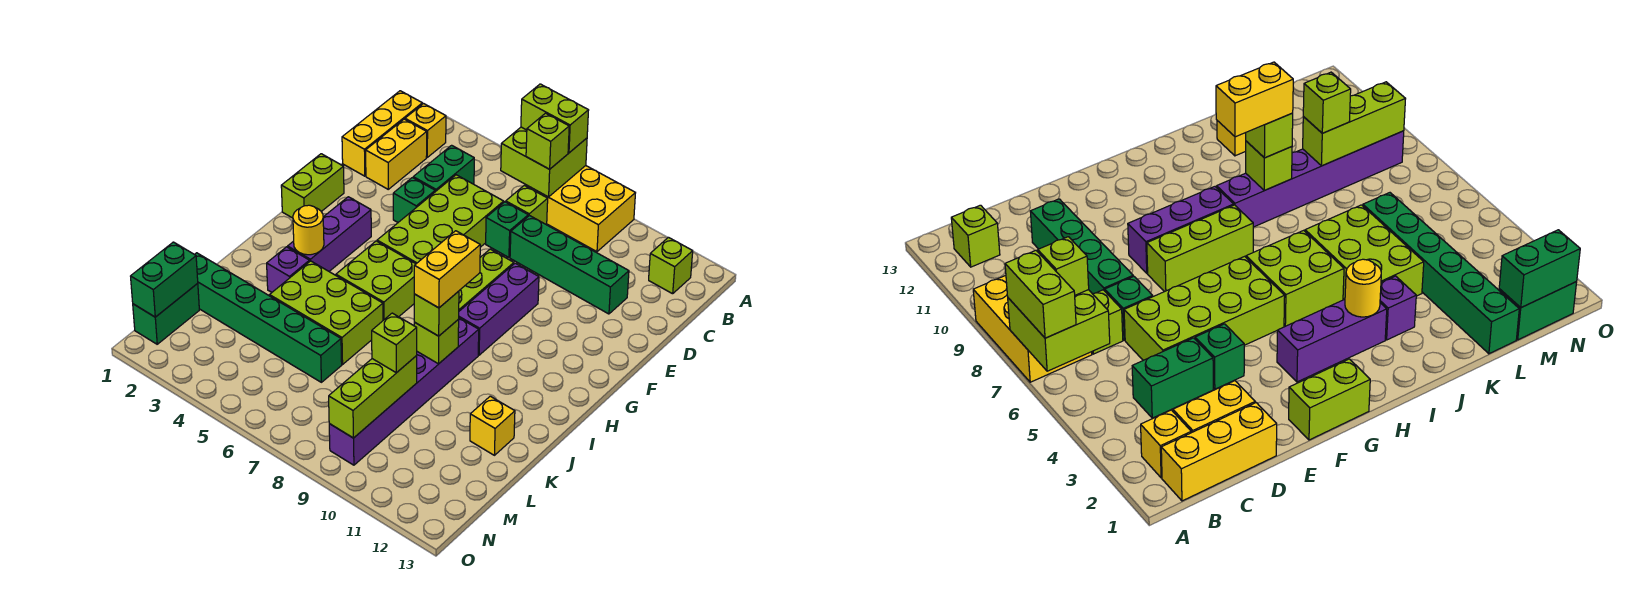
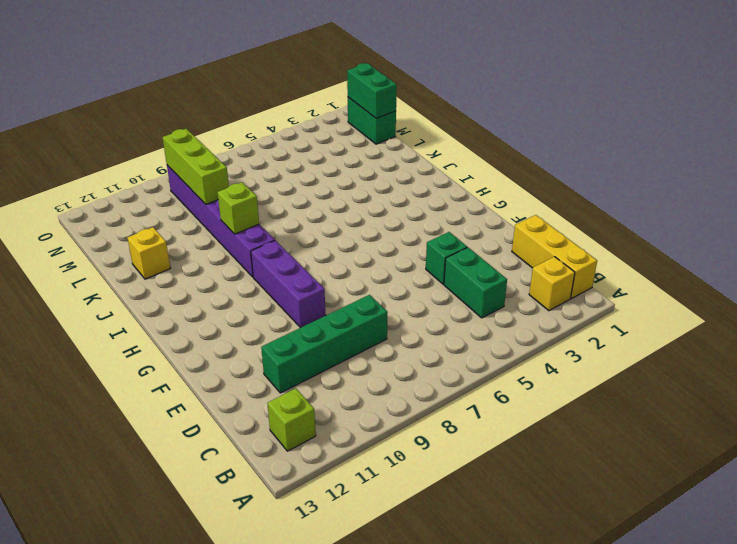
none -> yellow brick A7:B9 level 1
none -> yellow brick C2:D2 level 1
none -> lime brick C7 level 1
none -> lime brick D5:G6 level 1

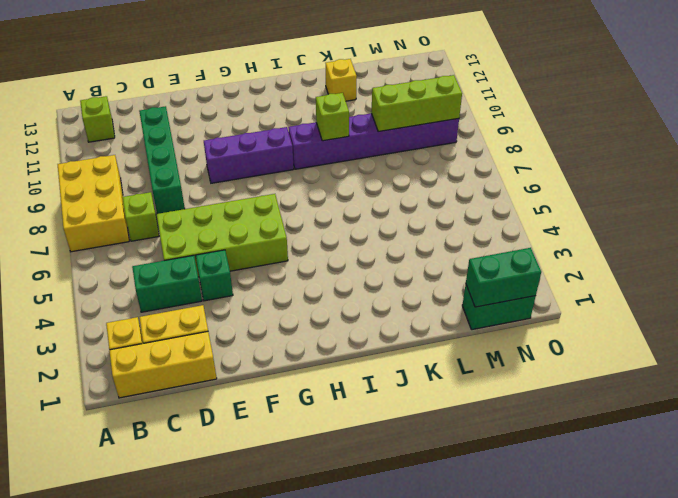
none -> green brick D7 level 1
none -> lime brick F1:G1 level 1
none -> lime brick F8:H8 level 1
none -> purple brick G3:I3 level 1

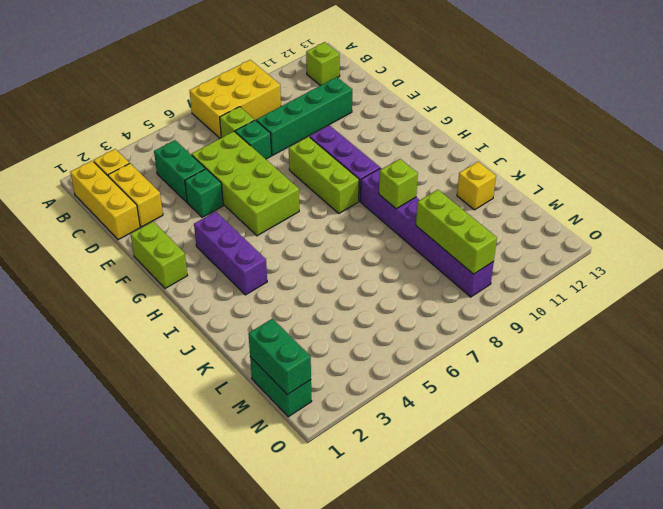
none -> lime brick H5:I6 level 1
none -> purple brick J3 level 1
none -> lime brick J4:K6 level 1
none -> green brick L1:L6 level 1

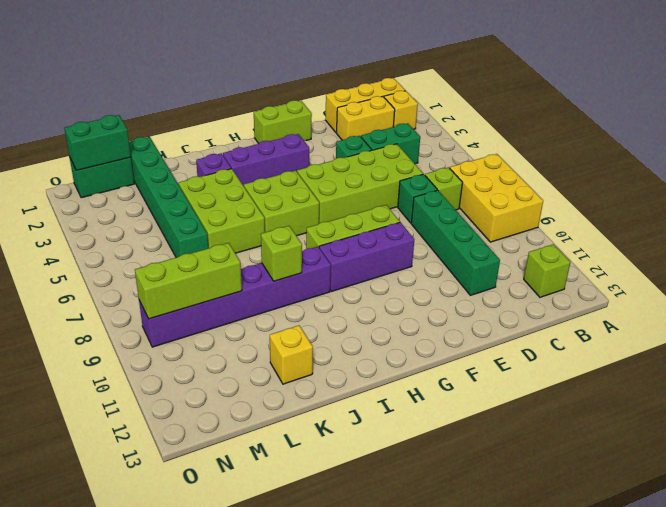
none -> lime brick A6:B7 level 2
none -> yellow round brick I3 level 2
none -> lime brick A6:A7 level 3
none -> lime brick B7 level 3

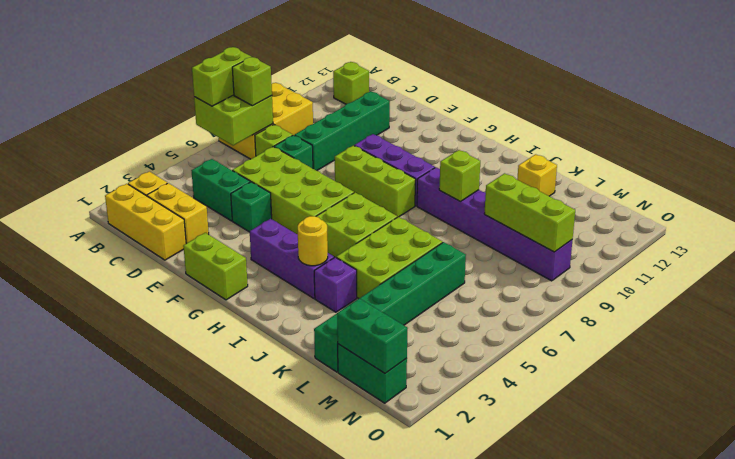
none -> lime brick J9 level 3
none -> lime brick L9 level 3
none -> yellow brick I9:J9 level 4

